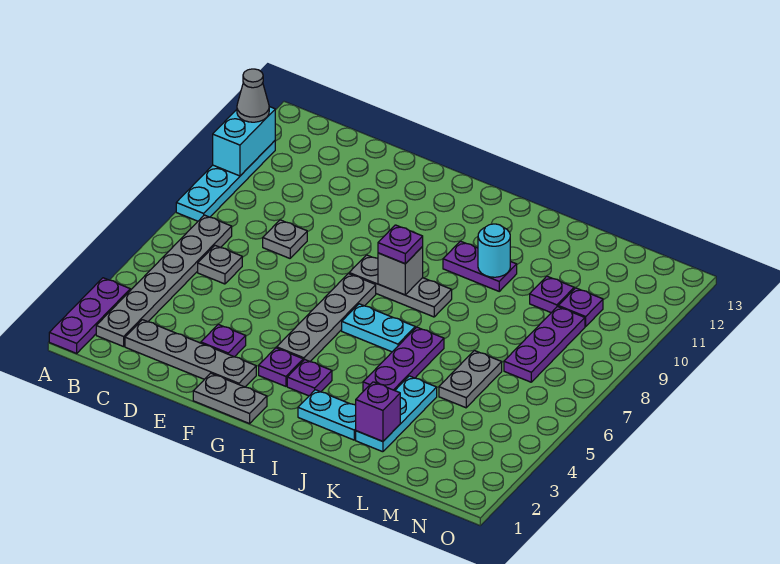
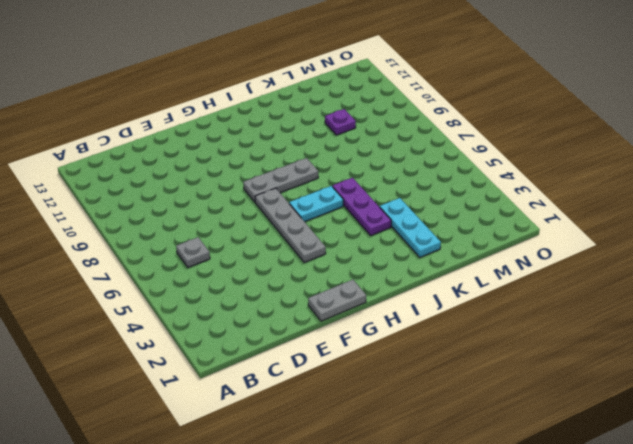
none -> purple plate A1:A3 level 1
none -> cyan plate A8:A11 level 1
none -> grey plate B2:B7 level 1

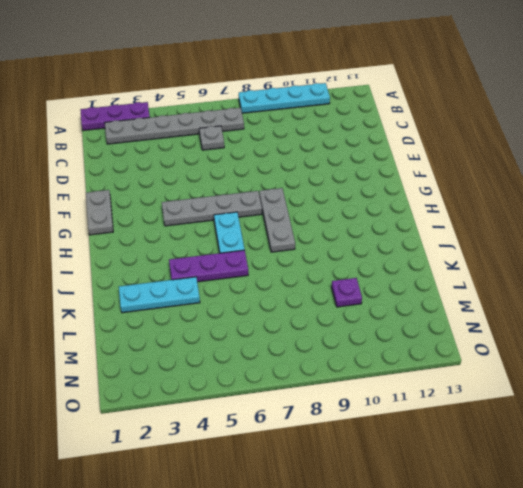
none -> grey plate C2:F2 level 1
none -> grey plate D8 level 1
none -> purple plate E3 level 1

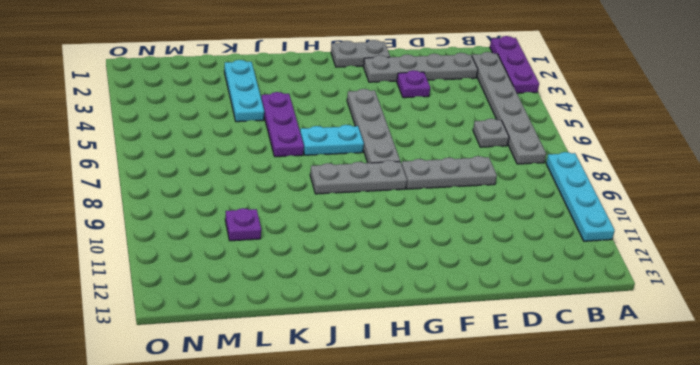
grey plate D8:F8 level 1 -> grey plate D8 level 1
none -> purple plate G3 level 1
none -> purple plate H3 level 1
none -> cyan plate I2:J2 level 1

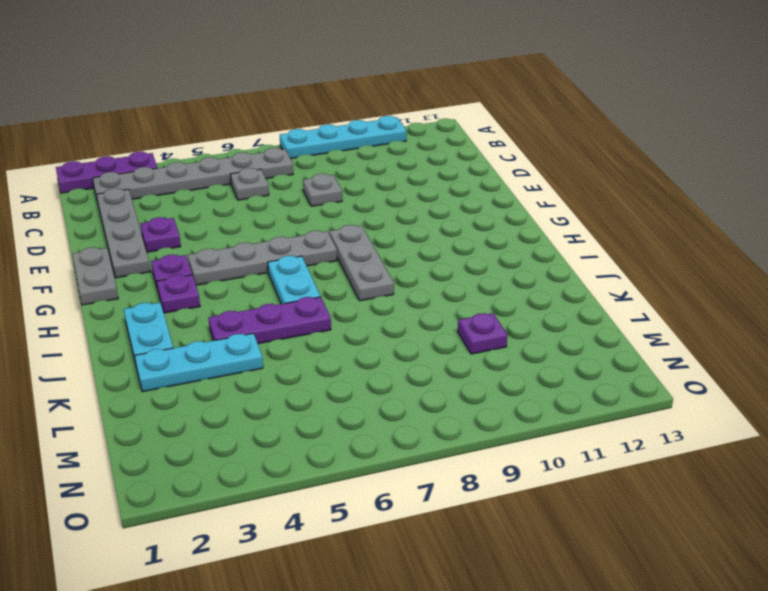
none -> purple plate I10:J10 level 1
none -> grey plate L5:L6 level 1
none -> purple plate M7:M9 level 1

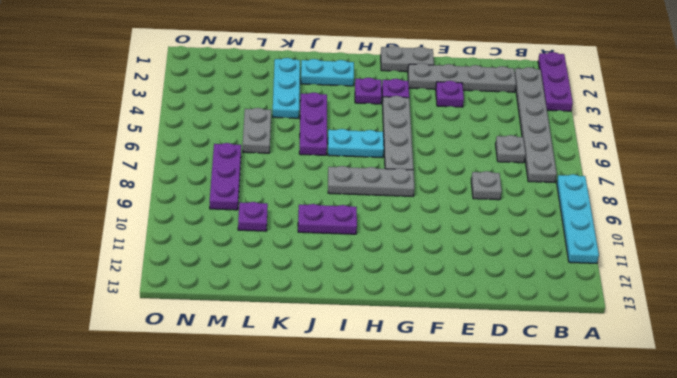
none -> purple plate M10 level 1
none -> cyan brick A10:A11 level 2
none -> grey brick H8 level 2

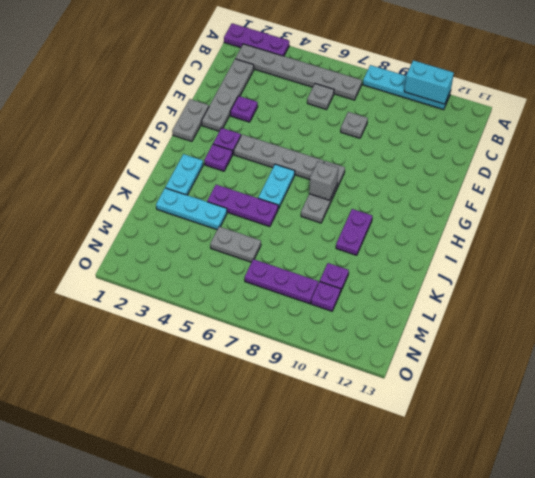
none -> cyan round brick J10 level 2
none -> purple brick K2 level 2
none -> grey cone A11 level 3

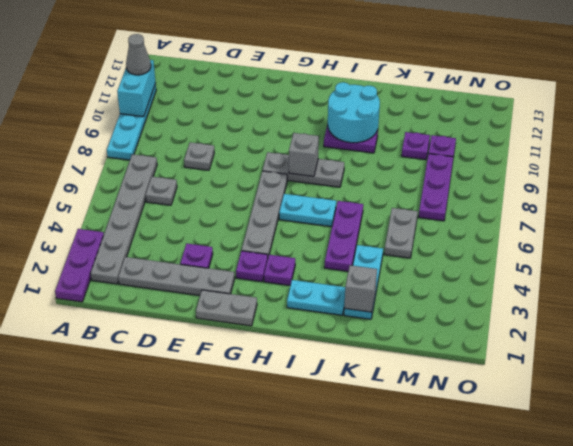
cyan round brick I10:J11 level 2 -> cyan round brick J10 level 2
grey brick K2 level 2 -> purple brick K2 level 2
none -> purple plate H8 level 3

